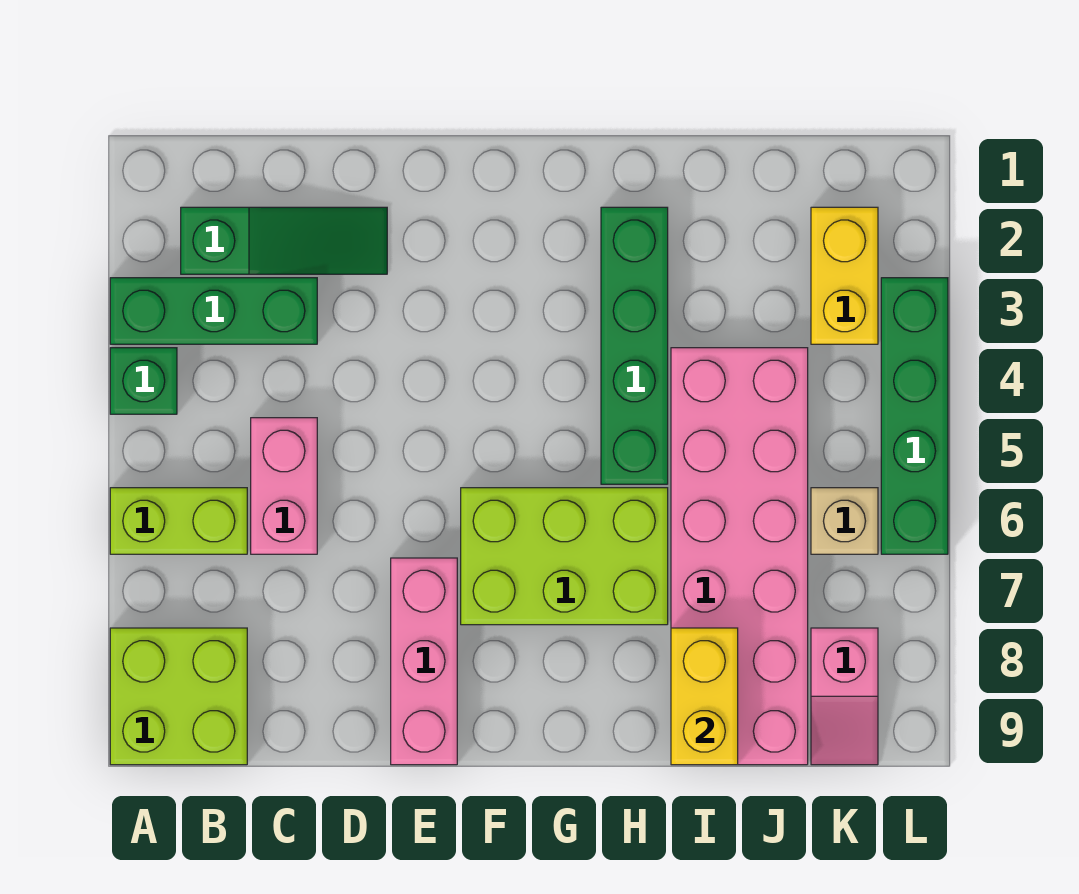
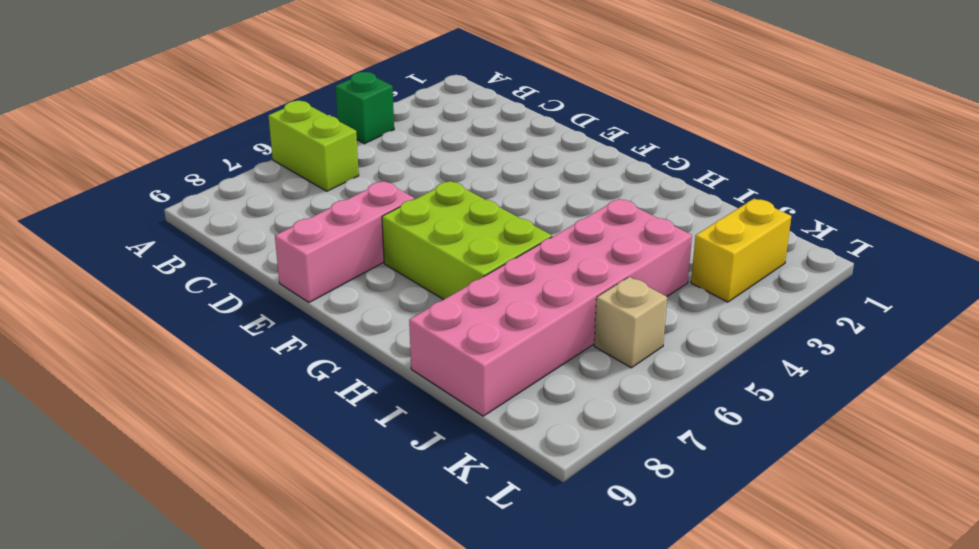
none -> green brick A3:C3 level 1
none -> lime brick A8:B9 level 1
none -> green slope B2:D2 level 1 top B

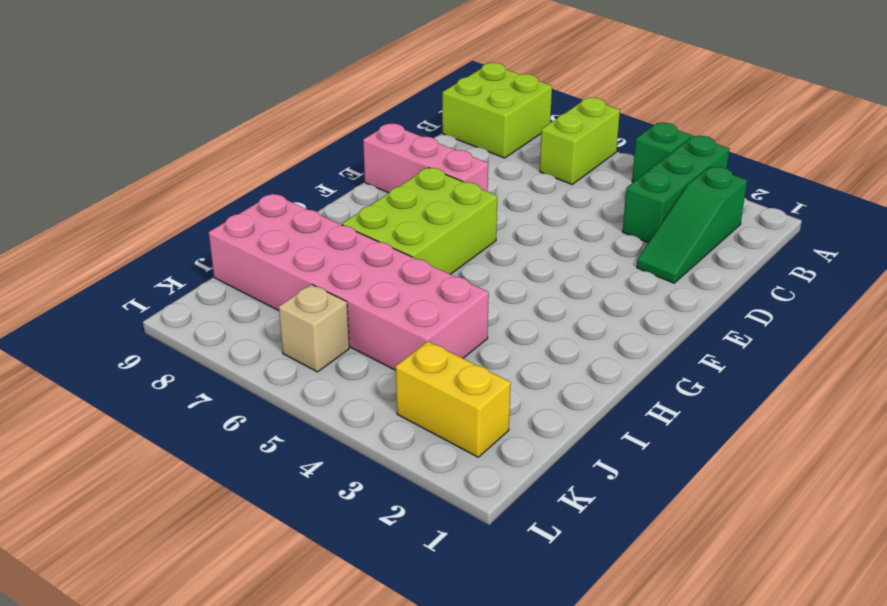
none -> pink brick C5:C6 level 1
none -> green brick H2:H5 level 1
none -> pink slope K8:K9 level 1 top 8

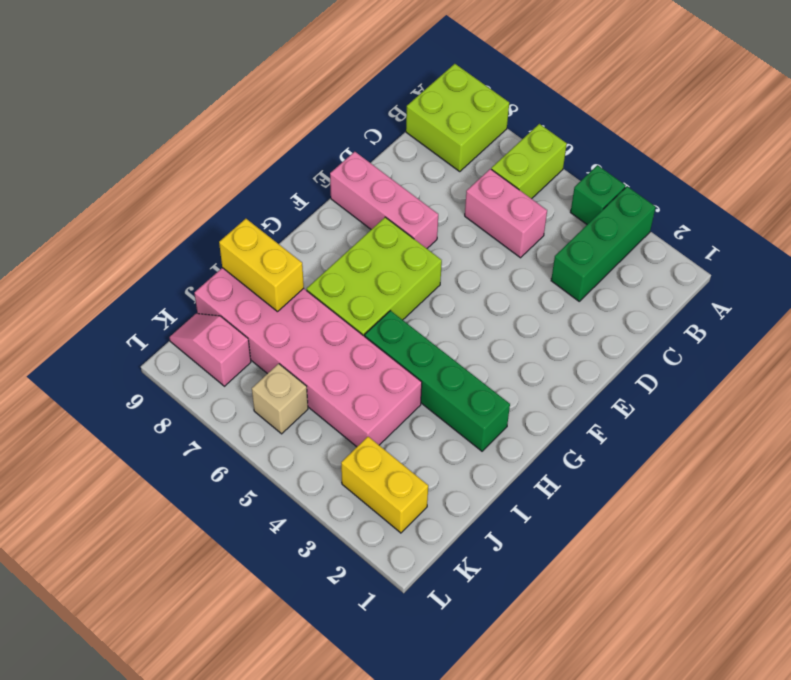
none -> green slope B2:D2 level 1 top B
none -> green brick L3:L6 level 1

